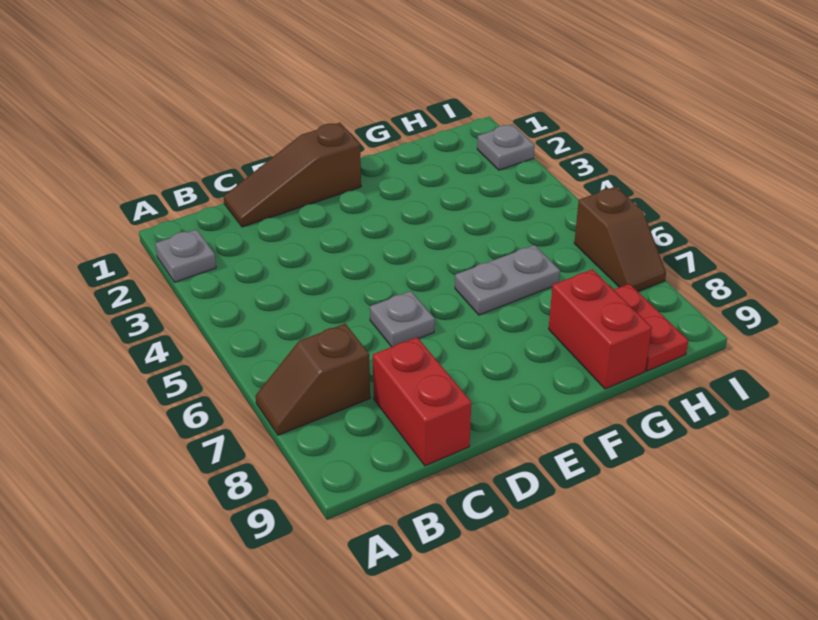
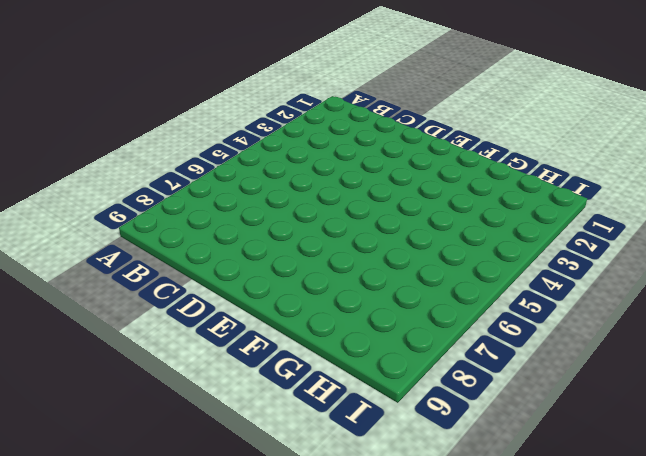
none -> grey plate A2 level 1
none -> brown slope A7:B7 level 1 top B

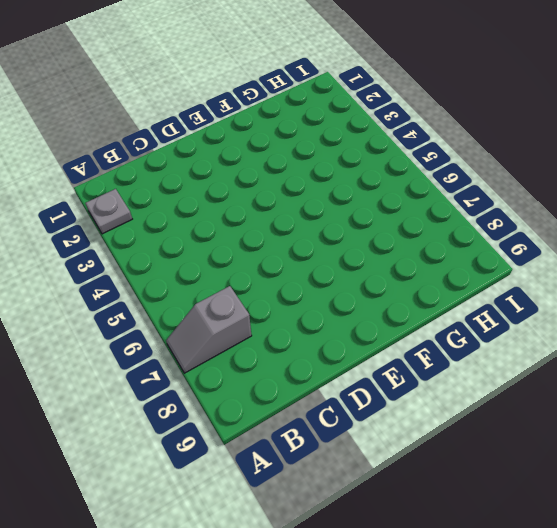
grey slope A7:B7 level 1 top B -> brown slope A7:B7 level 1 top B
none -> brown slope C1:E1 level 1 top E
none -> red brick C8:C9 level 1

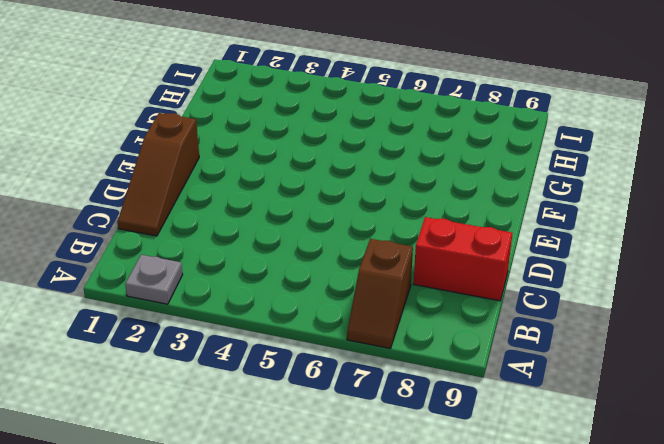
none -> grey plate D6 level 1
none -> grey plate F6:G6 level 1

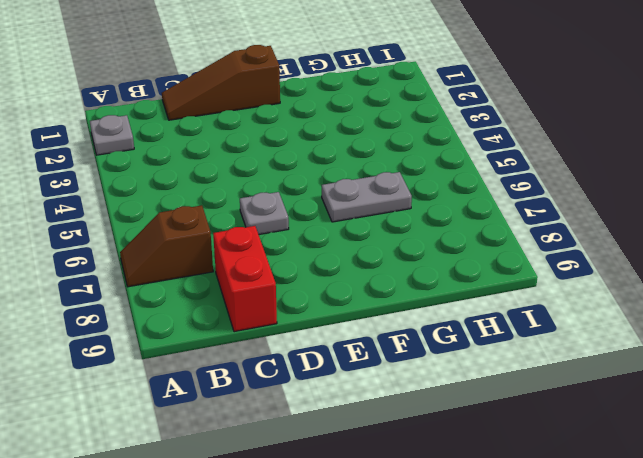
none -> red brick G8:G9 level 1
none -> red plate H8:H9 level 1

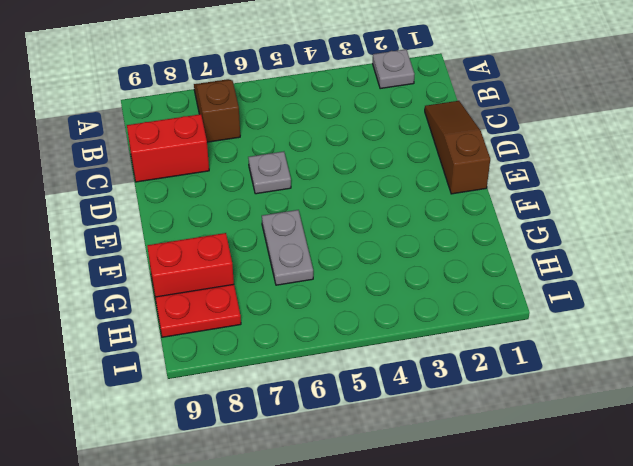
none -> grey plate I2 level 1
none -> brown slope I6:I7 level 1 top 6

